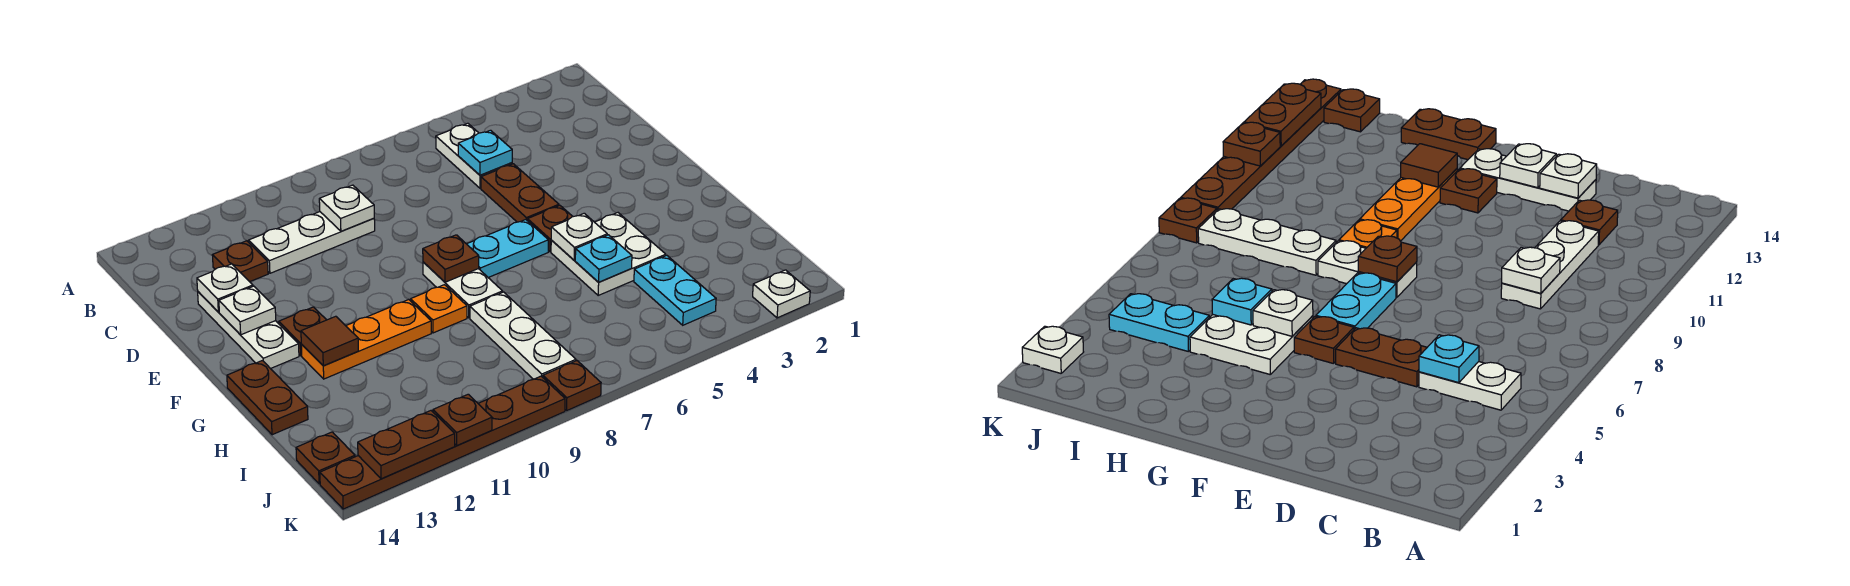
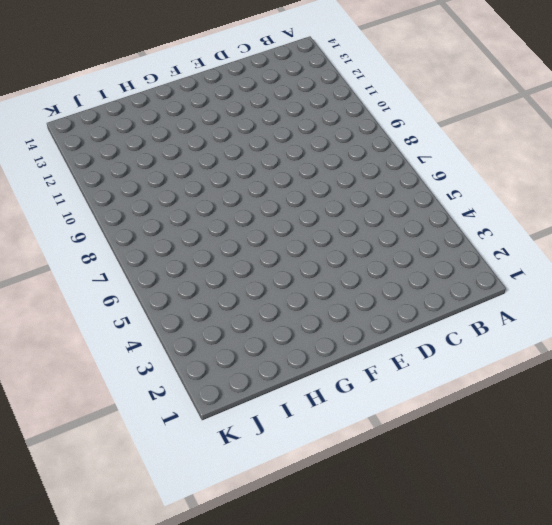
none -> white plate B5:C5 level 1
none -> white plate C9:C11 level 1
none -> brown plate C12 level 1

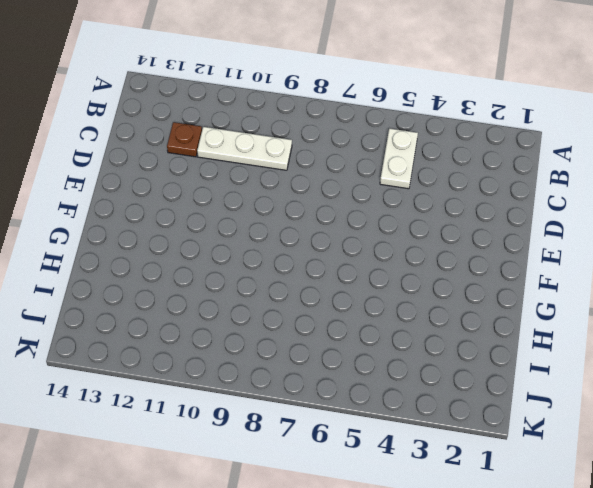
none -> brown plate D5:E5 level 1
none -> white plate D13:F13 level 1
none -> brown plate F5 level 1

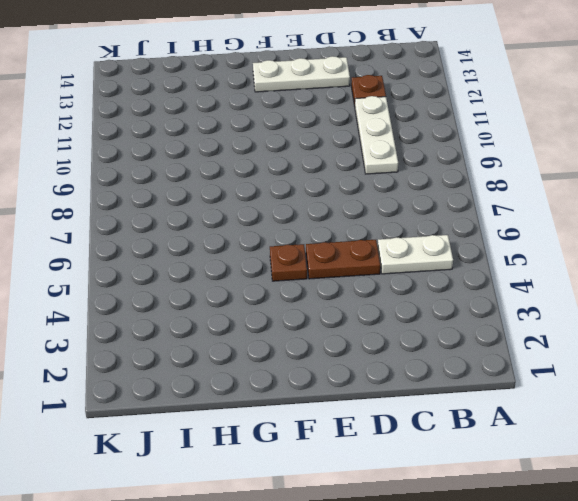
none -> cyan plate F6:F7 level 1
none -> white plate F8:G8 level 1
none -> brown plate F12 level 1

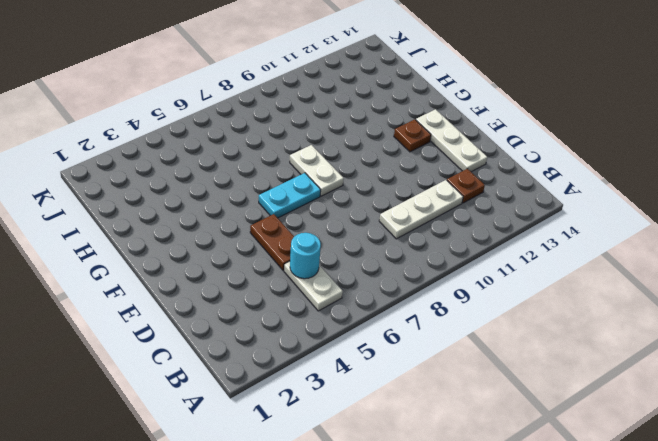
cyan round brick C5 level 2 -> cyan plate C5 level 2
none -> brown plate F5 level 1
none -> white plate G4:H5 level 1
none -> orange plate G9 level 1

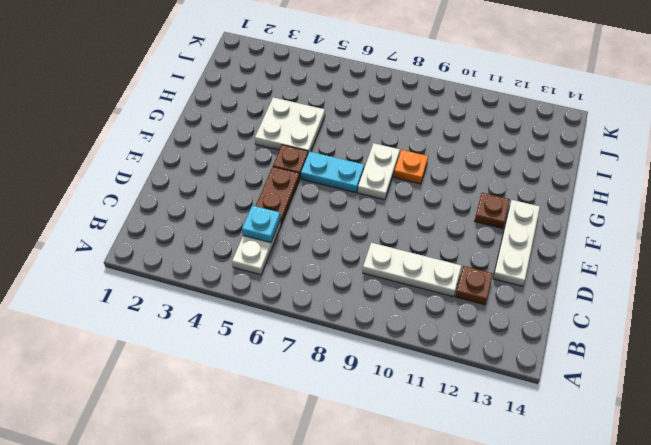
none -> orange plate G10:G12 level 1
none -> brown plate G14:H14 level 1
none -> white plate H8:J8 level 1

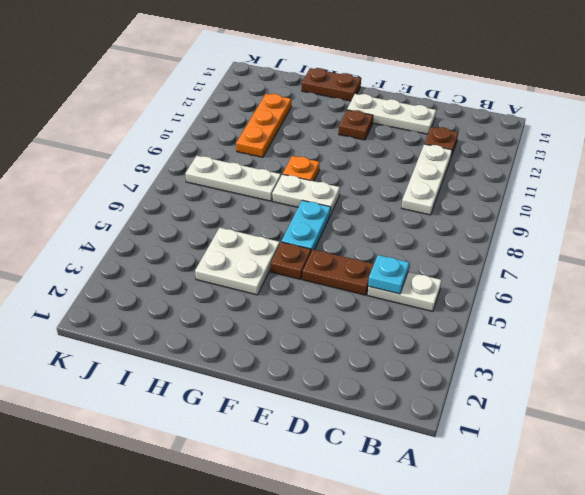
orange plate I10:I12 level 1 -> orange plate G10:G12 level 1
none -> cyan plate I4:J4 level 1
none -> brown plate J14 level 1
none -> white plate K2 level 1

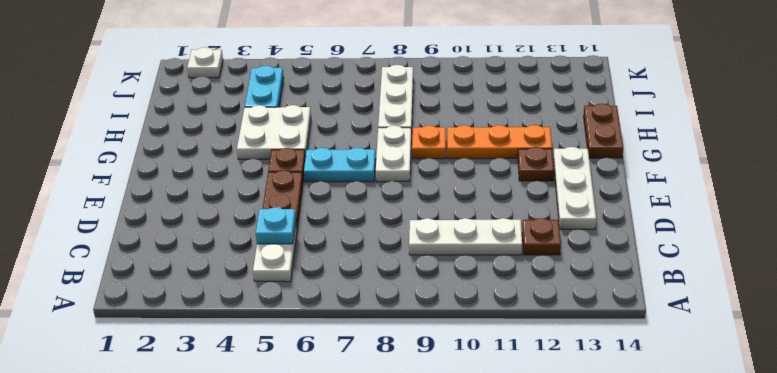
none -> brown plate J14 level 1
none -> brown plate K8 level 1
none -> brown plate K9:K14 level 1

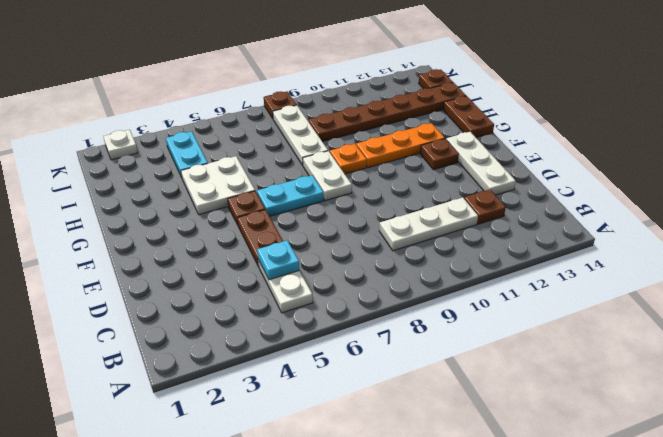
brown plate I9:I14 level 1 -> brown plate K9:K14 level 1
none -> white plate C9 level 2
none -> white plate D13 level 2
none -> white plate E13 level 2

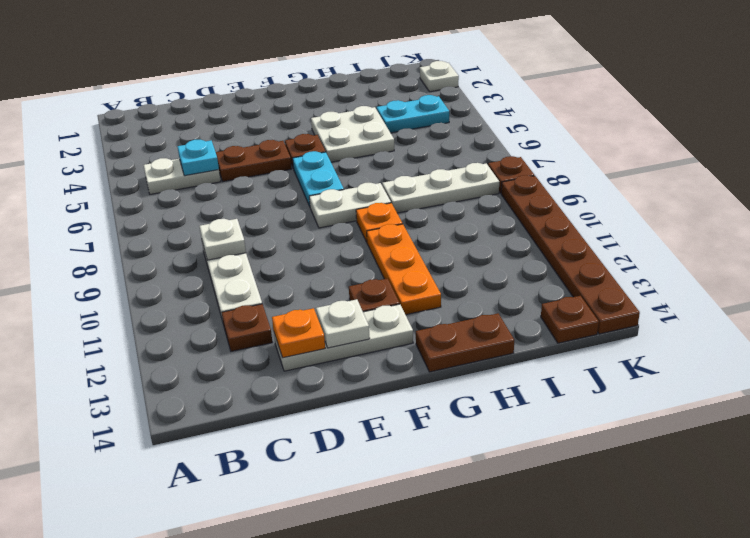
orange plate D13 level 2 -> white plate D13 level 2
none -> brown plate F8 level 2
none -> white plate G5 level 2
none -> brown tile G12 level 2

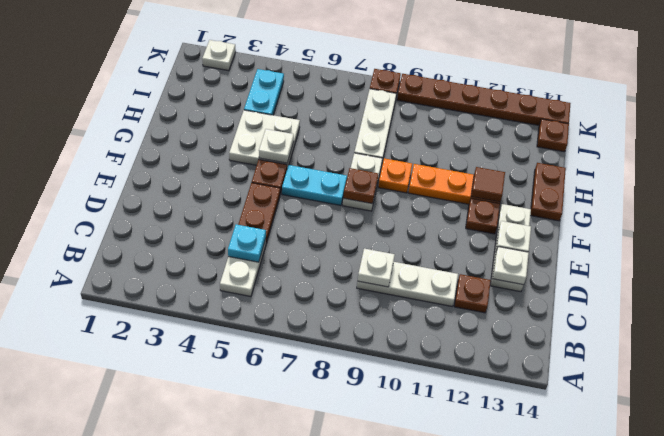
none -> cyan plate H5 level 2
none -> brown plate K11 level 2
none -> brown plate K12:K13 level 2

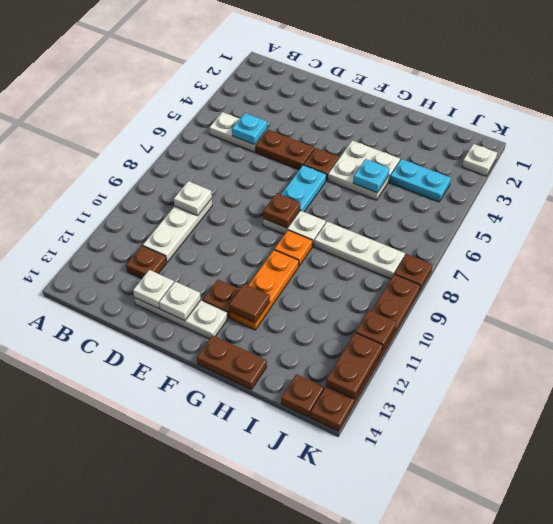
none -> white plate G5 level 2

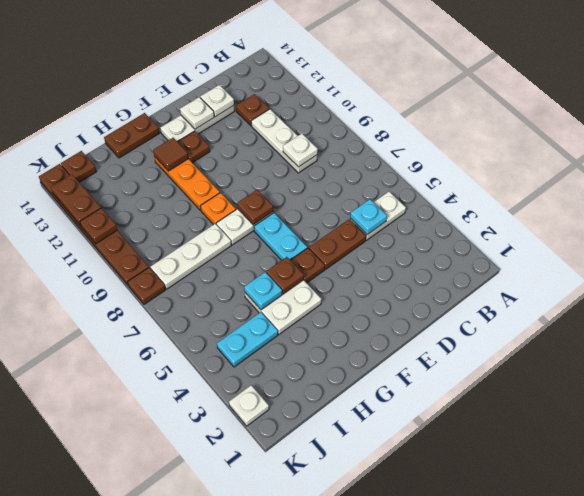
brown plate G5 level 2 -> white plate G5 level 2

